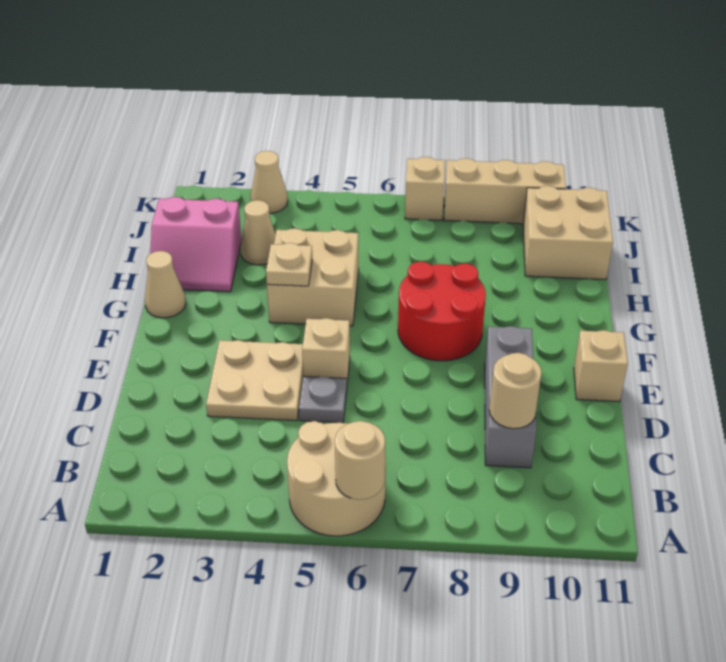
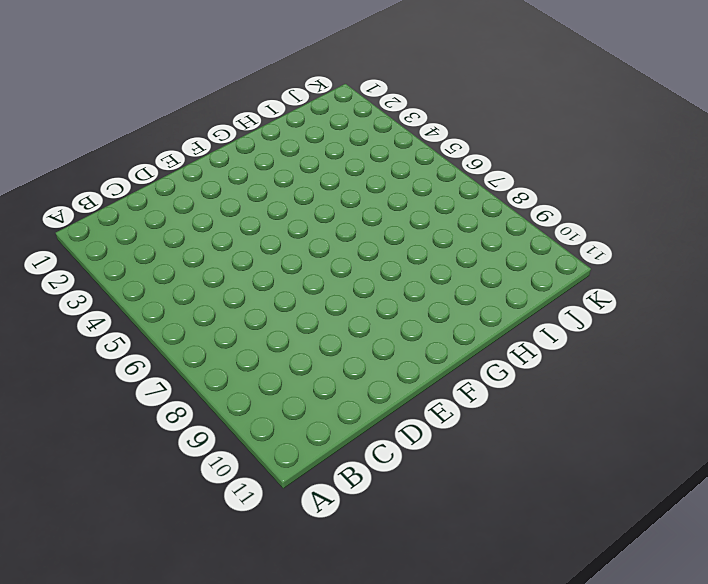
none -> tan round brick A5:B6 level 1
none -> grey brick C9:E9 level 1
none -> tan plate D3:E4 level 1

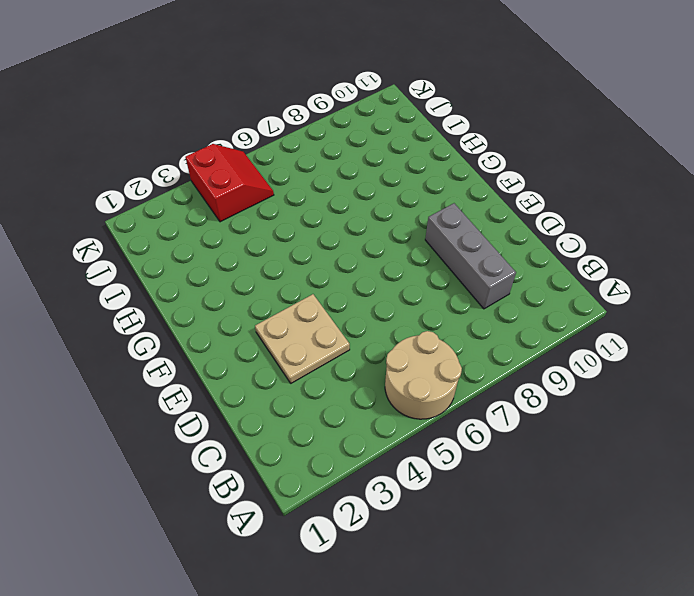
red slope J4:K5 level 1 top 4 -> none
none -> grey plate D5 level 1
none -> tan brick E5 level 1
none -> tan brick E11 level 1

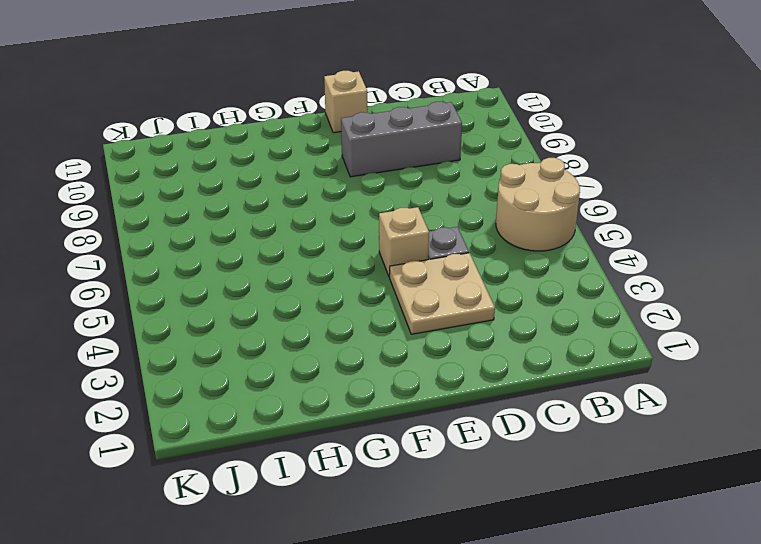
none -> red round brick F7:G8 level 1
none -> tan cone G1 level 1
none -> tan brick G4:H5 level 1

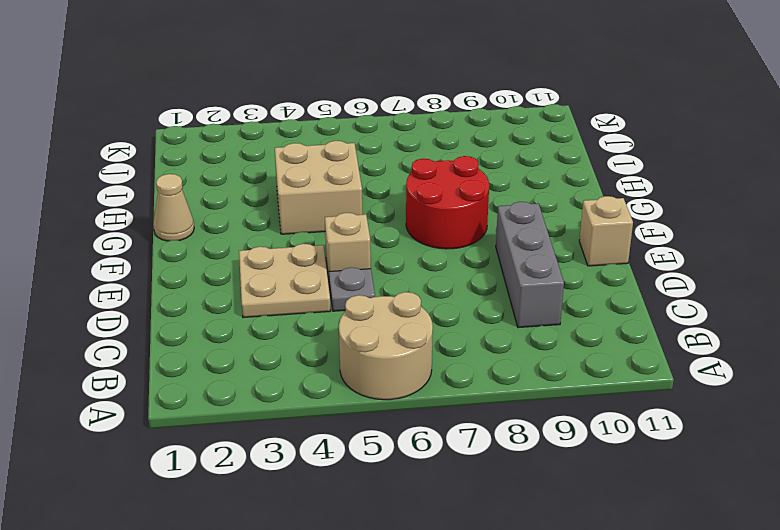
none -> pink slope H1:I2 level 1 top I
none -> tan cone I3 level 1
none -> tan brick I10:J11 level 1

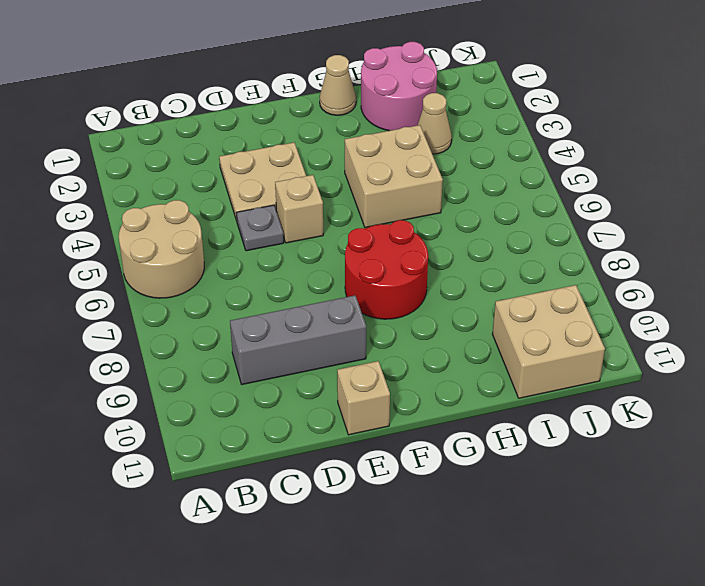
pink round brick H1:I2 level 1 -> pink slope H1:I2 level 1 top I
none -> tan cone K3 level 1
none -> tan brick K7 level 1
none -> tan brick K8:K10 level 1

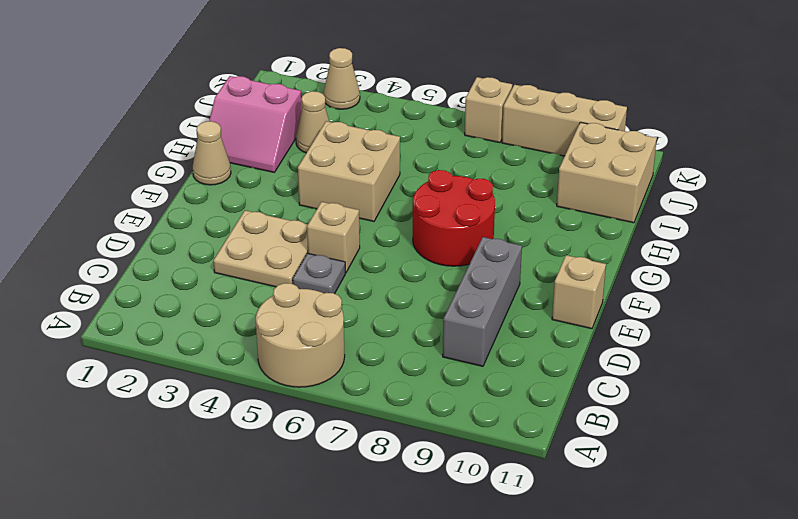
none -> tan round brick A6 level 2
none -> tan round brick C9 level 2
none -> tan plate G4 level 2

